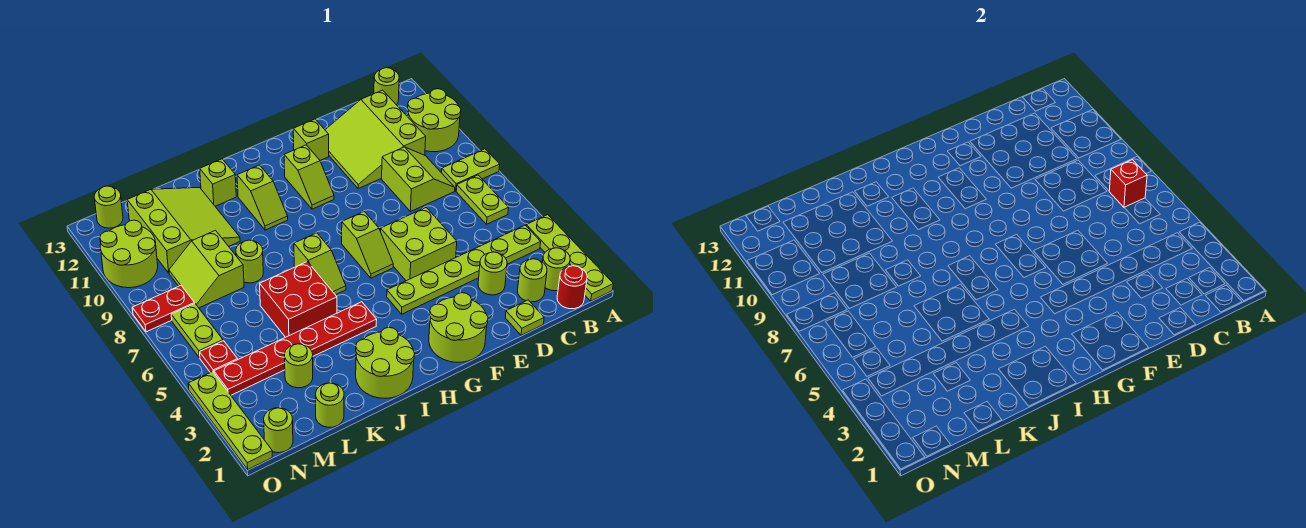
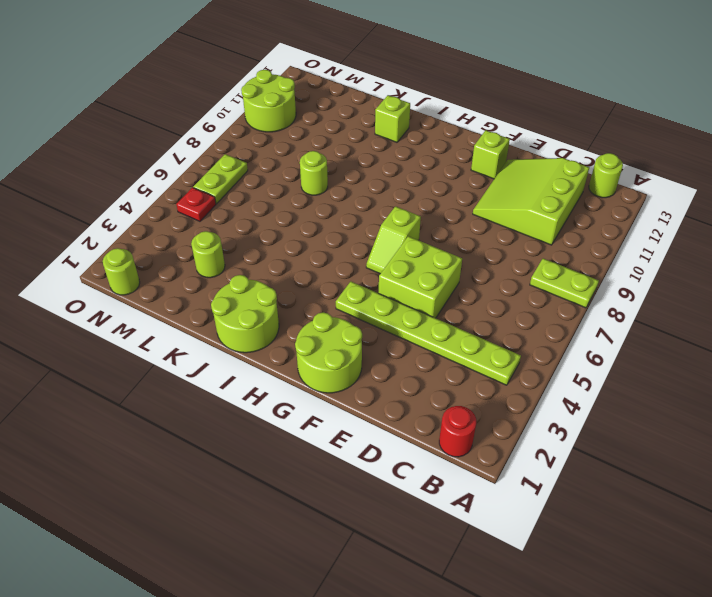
none -> lime plate A1:A4 level 1
none -> lime round brick A10:B11 level 1
none -> lime round brick B2 level 1
none -> lime plate B6:B7 level 1

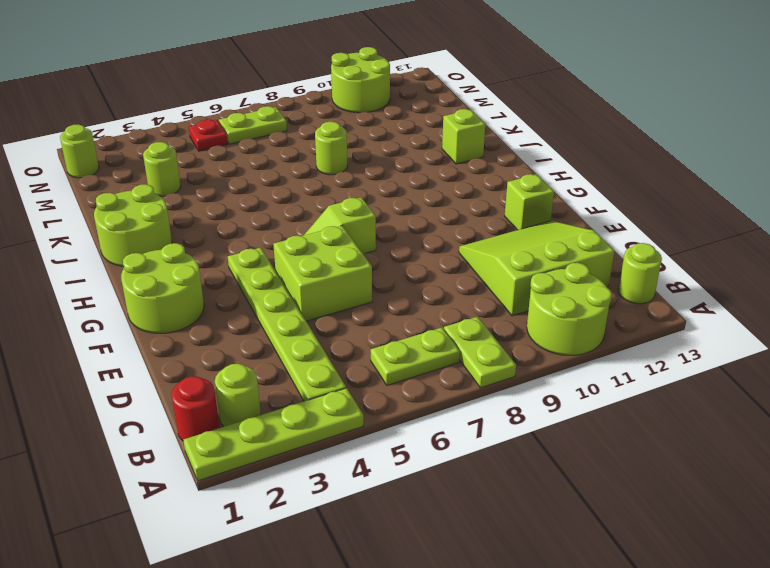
none -> lime round brick C2 level 1
none -> lime slope C8:D9 level 1 top D
none -> lime plate D1 level 1
none -> lime round brick D3 level 1

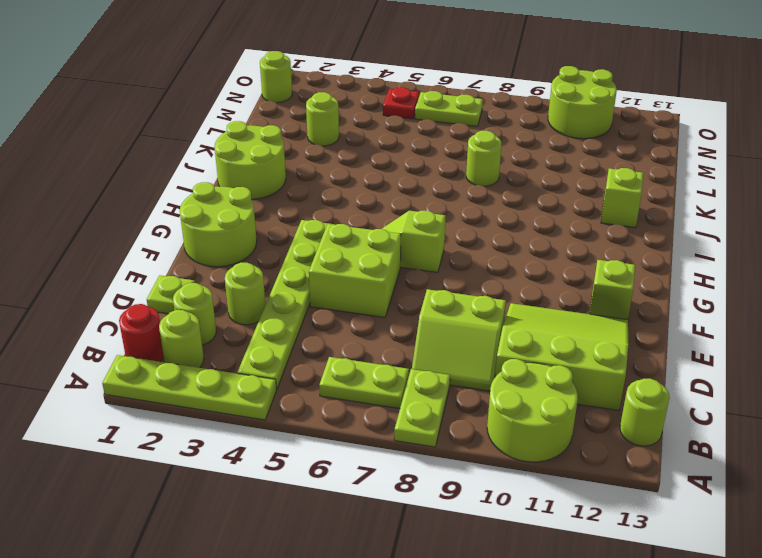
none -> lime slope G10:G11 level 1 top 11
none -> red plate I4:N4 level 1
none -> lime slope I6:I7 level 1 top 7
none -> lime slope I10:I11 level 1 top 11

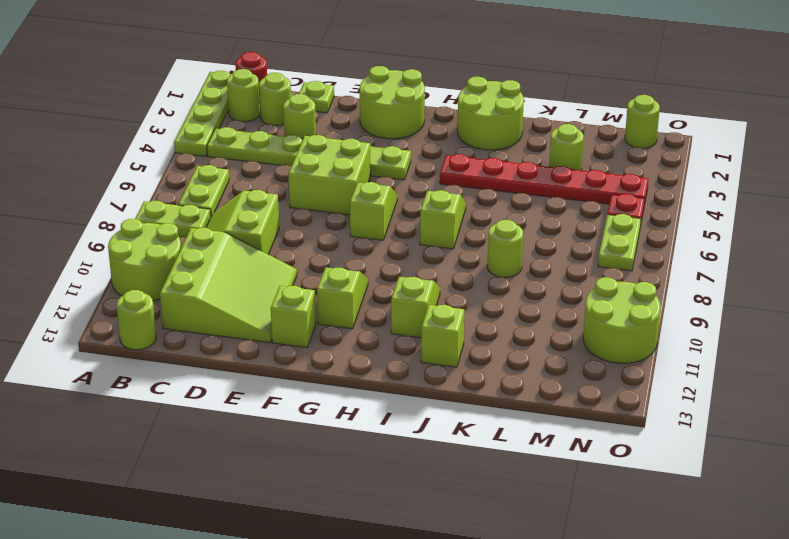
none -> red brick J5:K6 level 1
none -> lime slope K10:M12 level 1 top M
none -> lime round brick L1 level 1
none -> lime slope L8:M9 level 1 top L

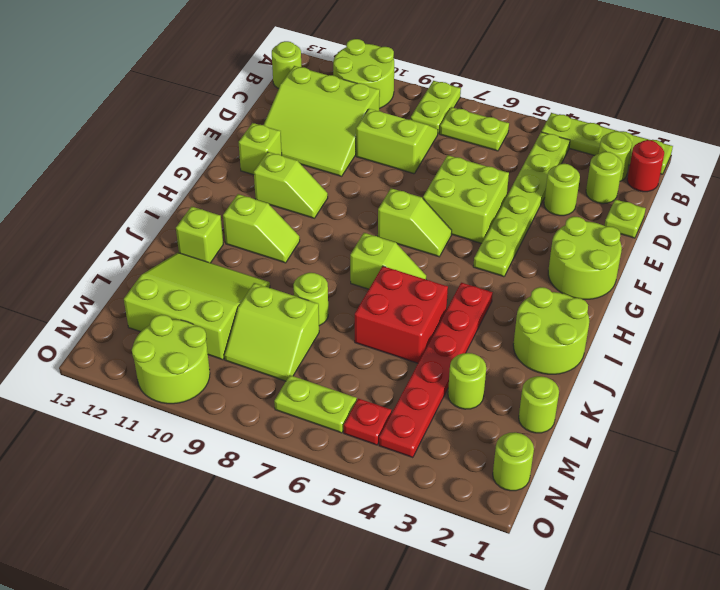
none -> red plate N8:O8 level 1
none -> lime round brick N13 level 1
none -> lime plate O1:O4 level 1
none -> red brick B7 level 2

